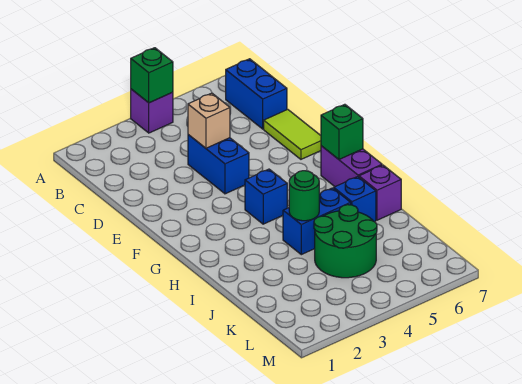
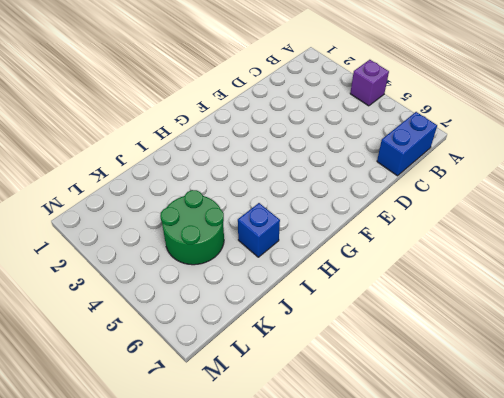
none -> blue brick D4:E4 level 1
none -> lime tile D7:E7 level 1
none -> blue brick G4 level 1

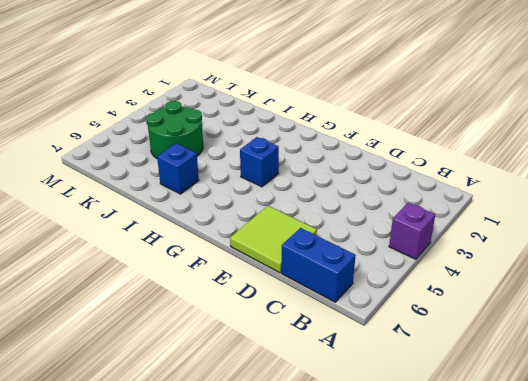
lime tile D6:E7 level 1 -> lime tile D7:E7 level 1
none -> blue brick D4:E4 level 1
none -> purple brick G7:H7 level 1
none -> blue brick I4:I5 level 1

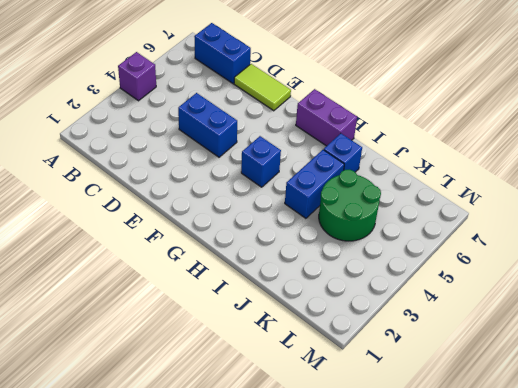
none -> purple brick I7 level 1
none -> green brick A4 level 2
none -> tan brick D4 level 2

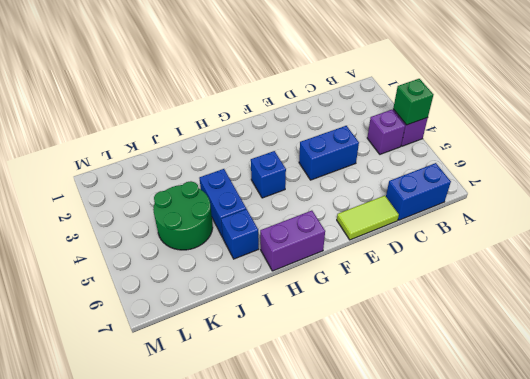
purple brick B4 level 1 -> purple brick I7 level 1
none -> tan brick D4 level 2
none -> green brick G7 level 2
none -> green round brick I4 level 2

